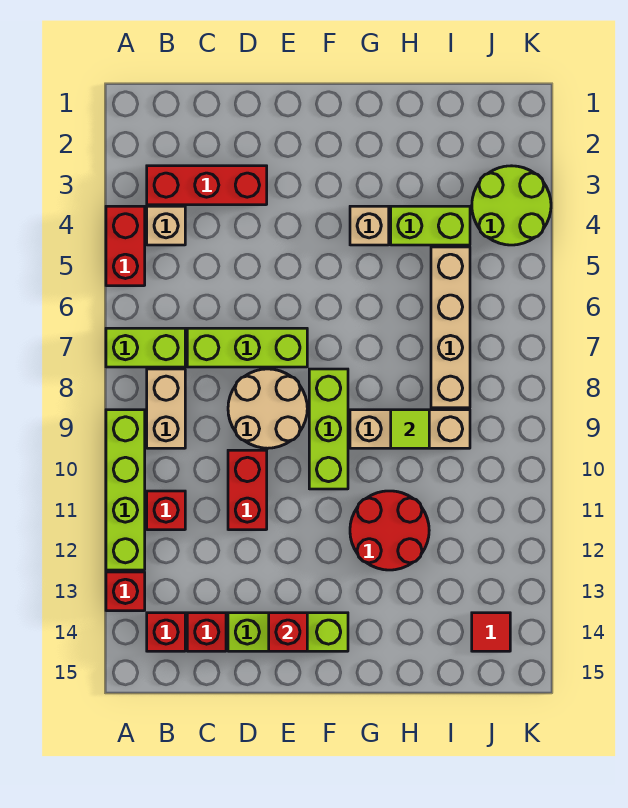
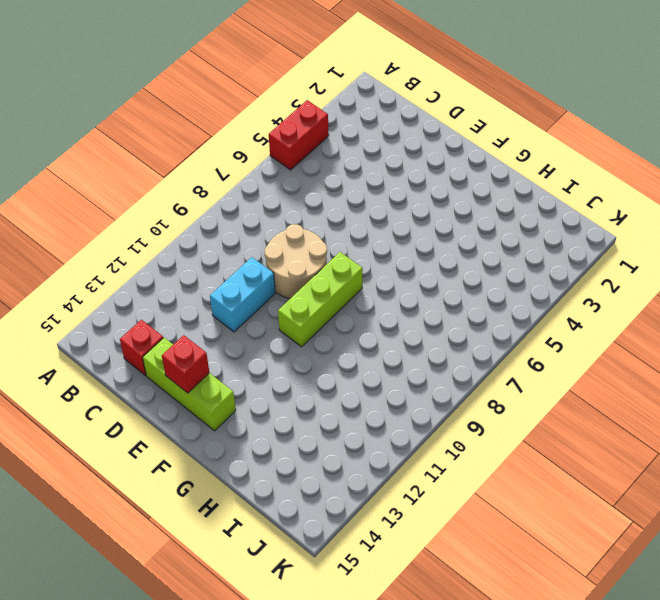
cyan brick D10:D11 level 1 -> red brick D10:D11 level 1
none -> lime brick A7:B7 level 1
none -> lime brick A9:A12 level 1
none -> red brick A13 level 1

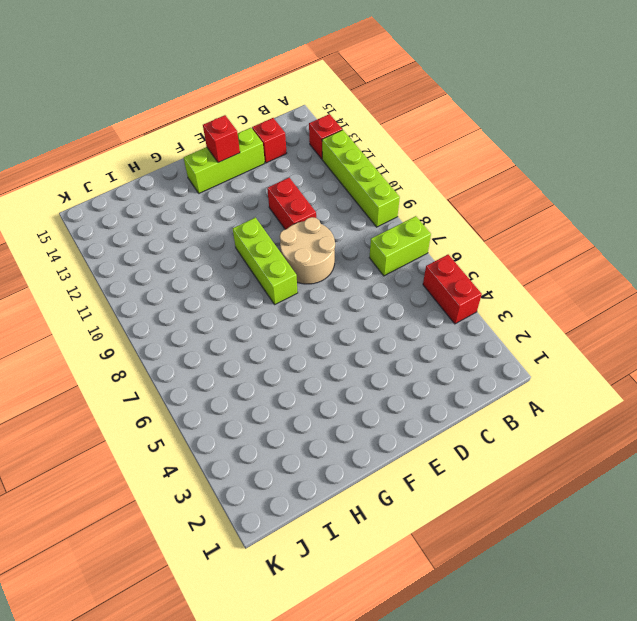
none -> red brick B3:D3 level 1
none -> tan brick B4 level 1
none -> tan brick B8:B9 level 1

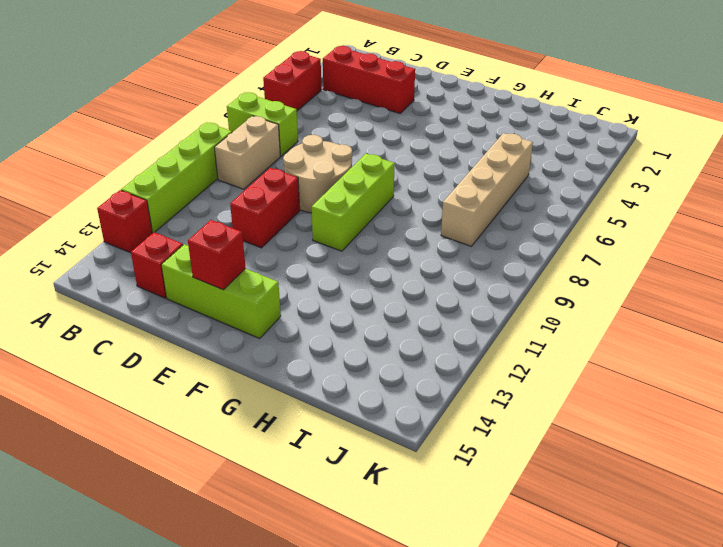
none -> tan brick B4 level 1
none -> red brick B11 level 1
none -> red brick B14 level 1

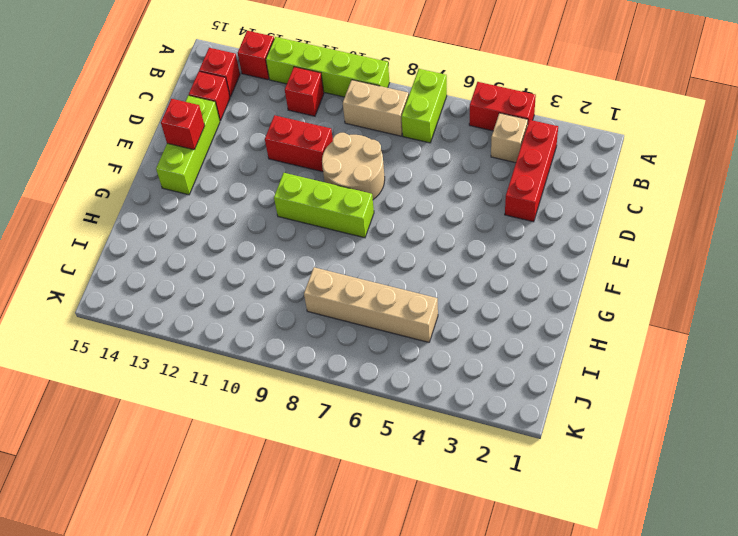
none -> lime brick C7:E7 level 1
none -> tan brick G4 level 1
none -> tan brick G9:I9 level 1

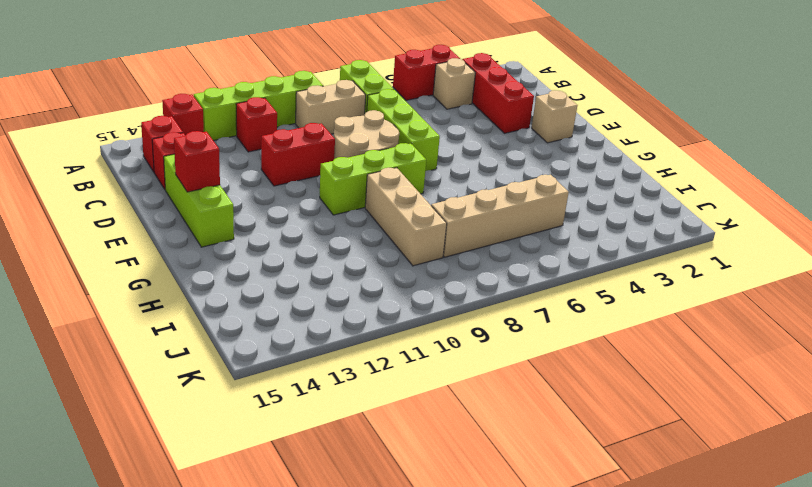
tan brick E2 level 1 -> tan brick G4 level 1
none -> red round brick G11:H12 level 1
none -> lime brick H4:I4 level 1
none -> lime round brick J3:K4 level 1

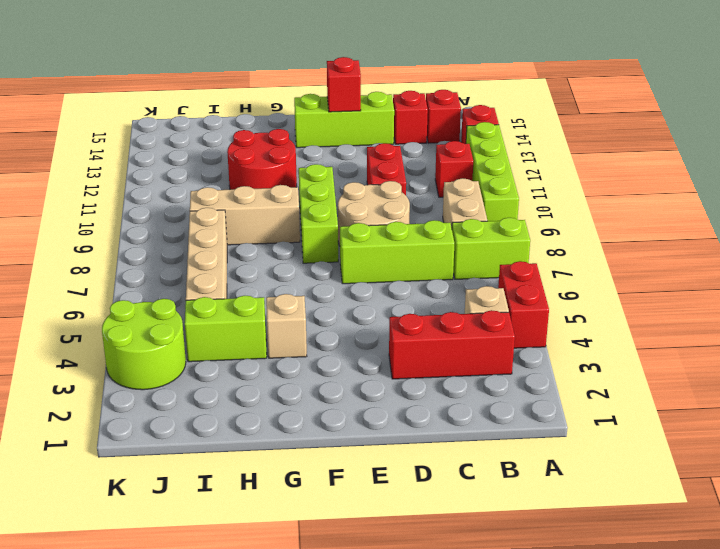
none -> red tile J14 level 1
none -> lime tile H9 level 2

